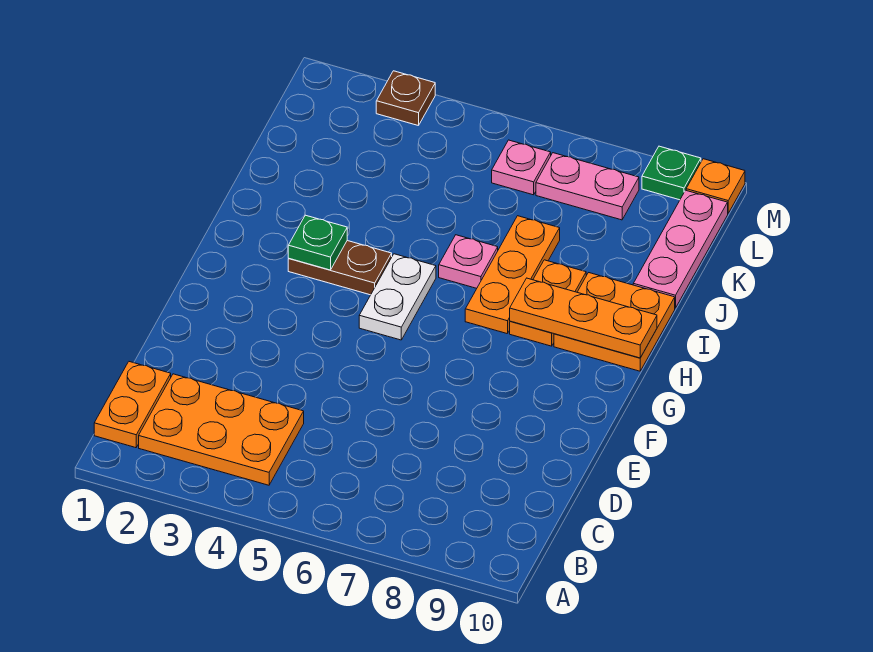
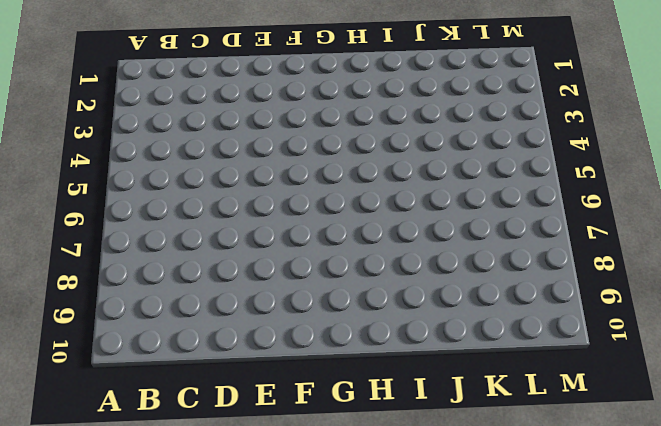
none -> orange plate B1:C1 level 1
none -> orange plate B2:C4 level 1
none -> white plate G5:H5 level 1

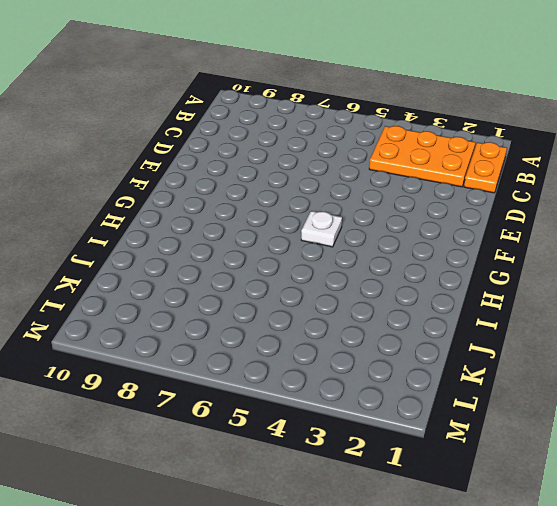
white plate G5 level 1 -> white plate G5:H5 level 1
none -> brown plate H3:H4 level 1
none -> orange plate H7:J7 level 1
none -> orange plate H8:I8 level 1

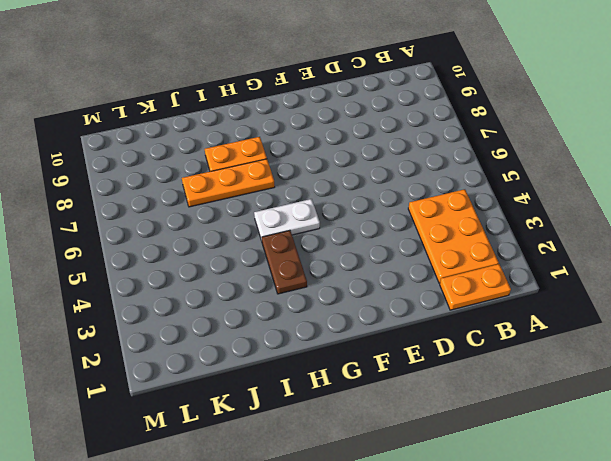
none -> orange plate H9:I10 level 1
none -> pink plate I6 level 1
none -> pink plate J10:L10 level 1

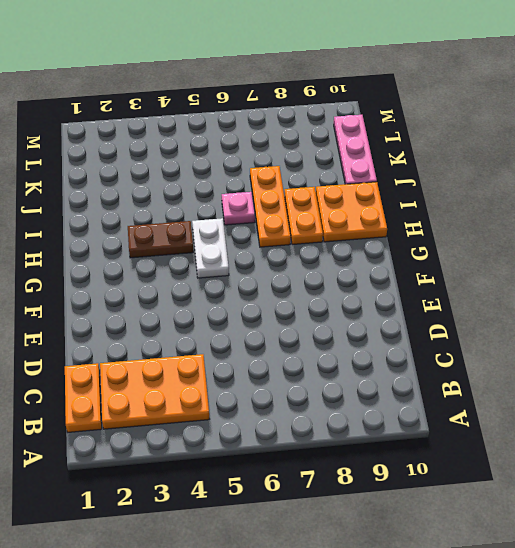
none -> pink plate L6 level 1
none -> pink plate L7:L8 level 1
none -> brown plate M3 level 1

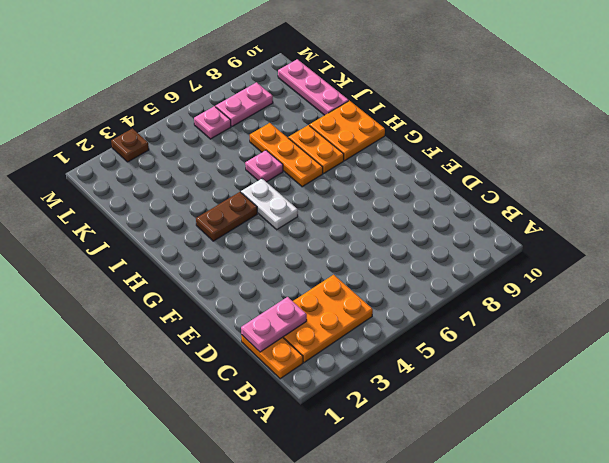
pink plate C1:C2 level 2 -> none
none -> green plate M9 level 1
none -> orange plate M10 level 1
none -> green plate H3 level 2

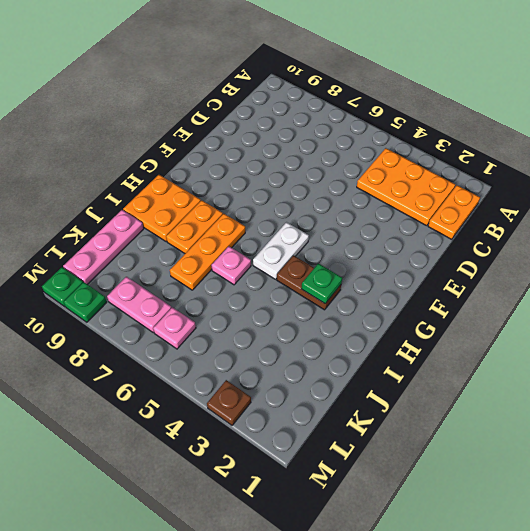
green plate M10 level 1 -> orange plate M10 level 1
none -> orange plate H8:H10 level 2

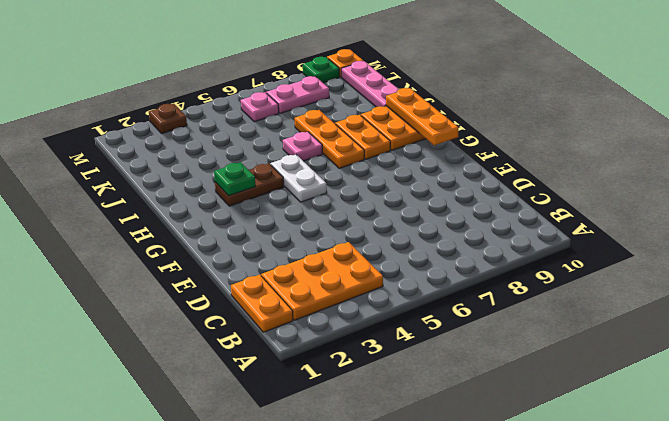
orange plate G10:I10 level 2 -> orange plate H8:H10 level 2

